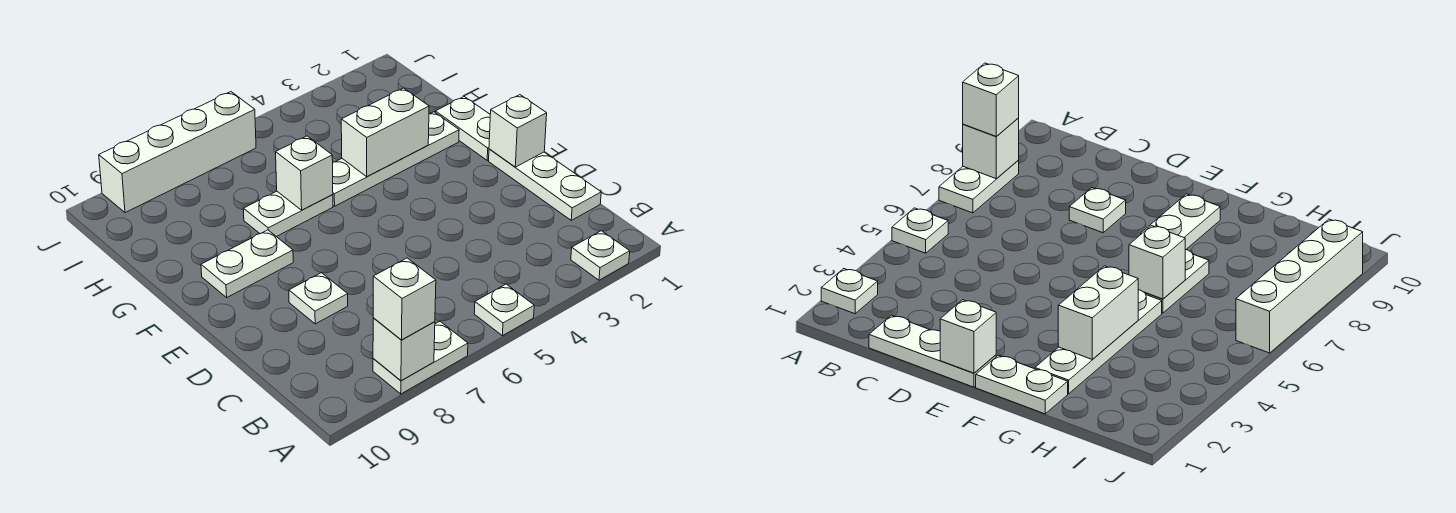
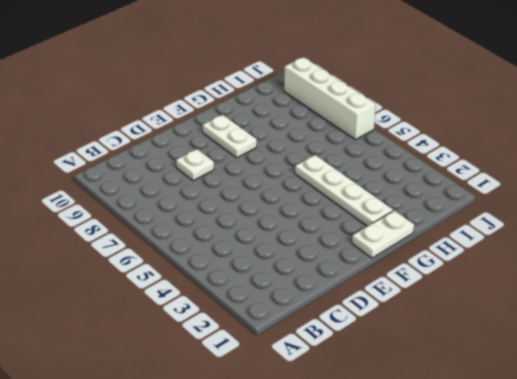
none -> white plate A2 level 1
none -> white plate A5 level 1
none -> white plate A7:A8 level 1

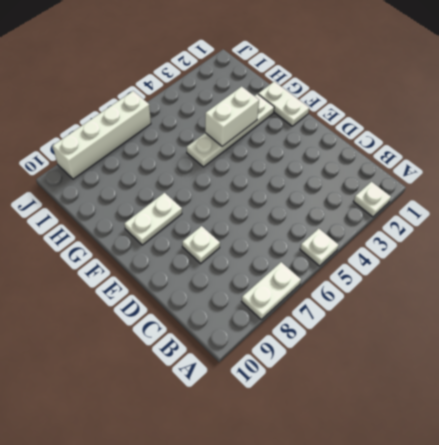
none -> white plate C1:E1 level 1
none -> white plate G6:G7 level 1
none -> white brick A8 level 2

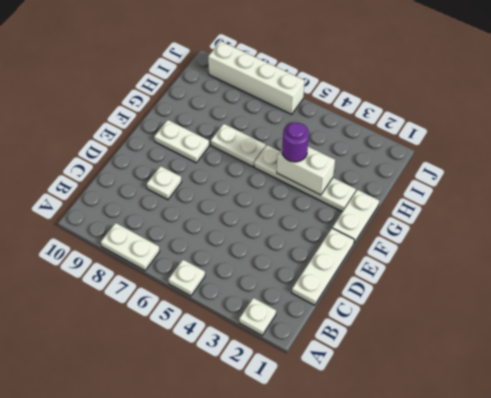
purple round brick G4 level 3 -> none
none -> white brick A8 level 2
none -> white brick E1 level 2
none -> white brick G6 level 2

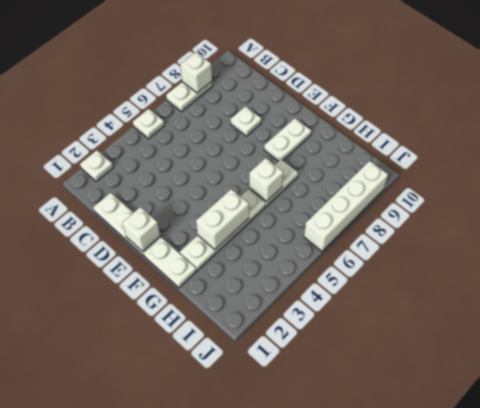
none -> white brick A8 level 3

